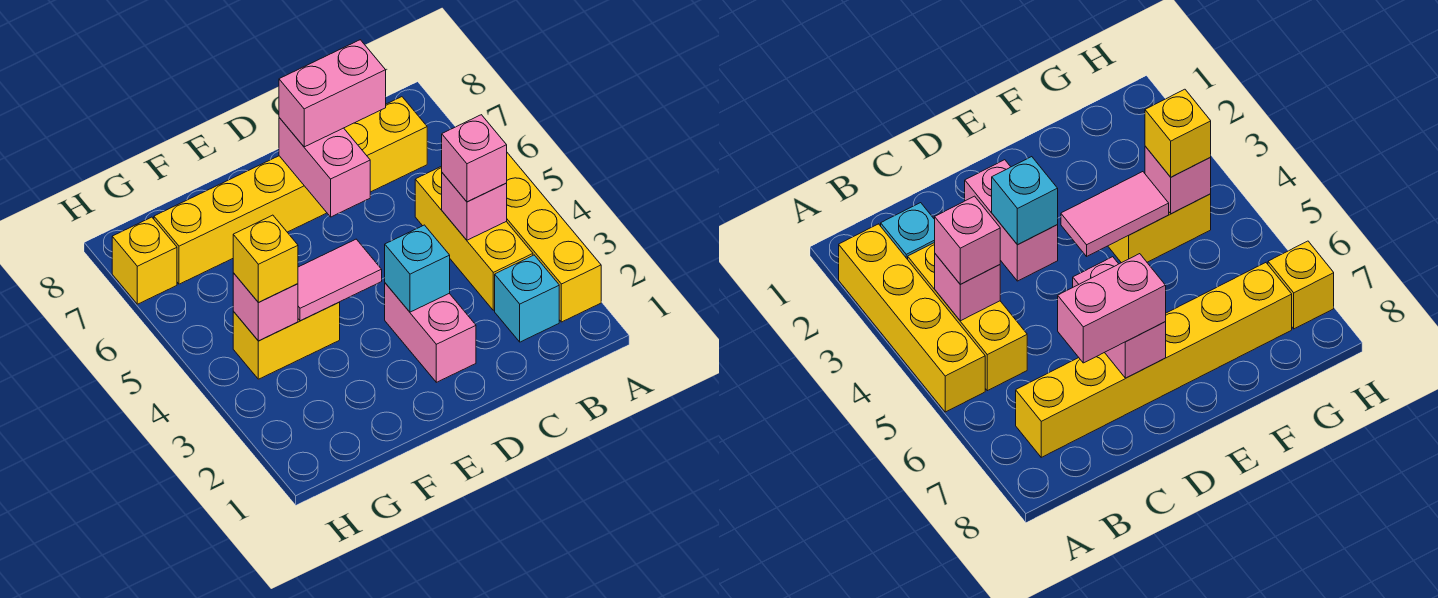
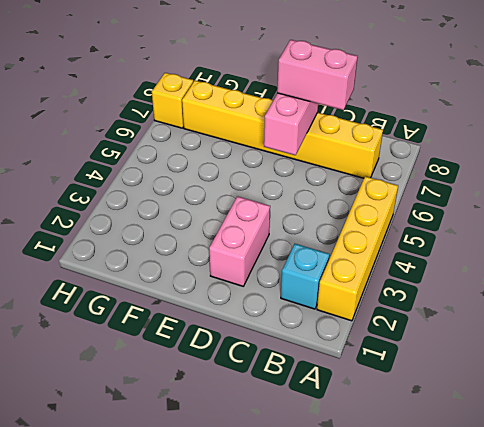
none -> yellow brick B3:B5 level 1
none -> yellow brick F4:G4 level 1
none -> pink brick B4 level 2

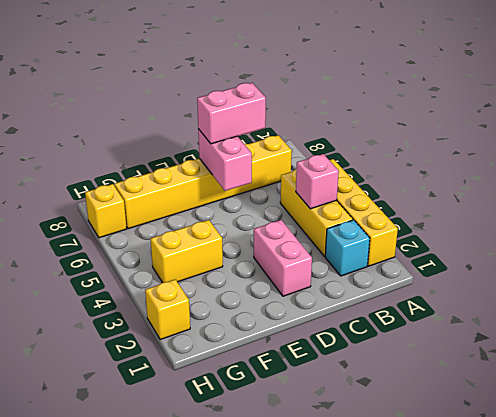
yellow brick H2 level 1 -> yellow brick G4 level 3
none -> cyan brick D3 level 2
none -> pink tile E4:F4 level 2
none -> pink brick G4 level 2

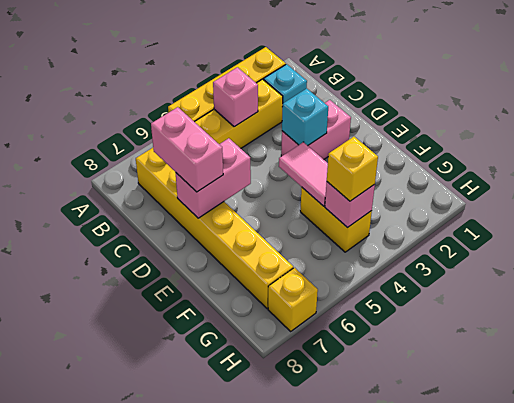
none -> pink brick B4 level 3

